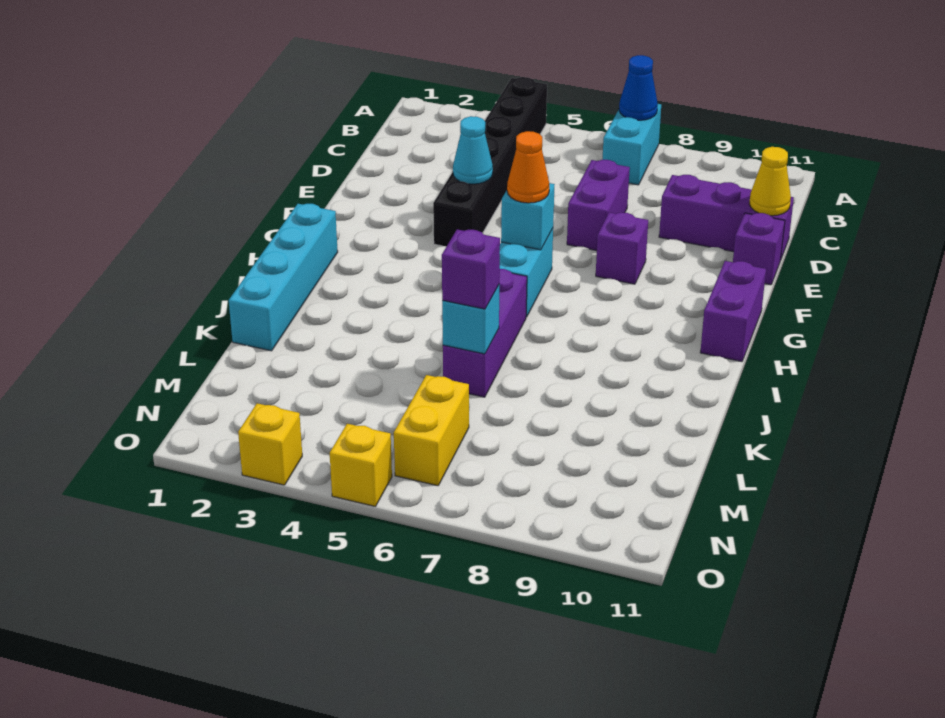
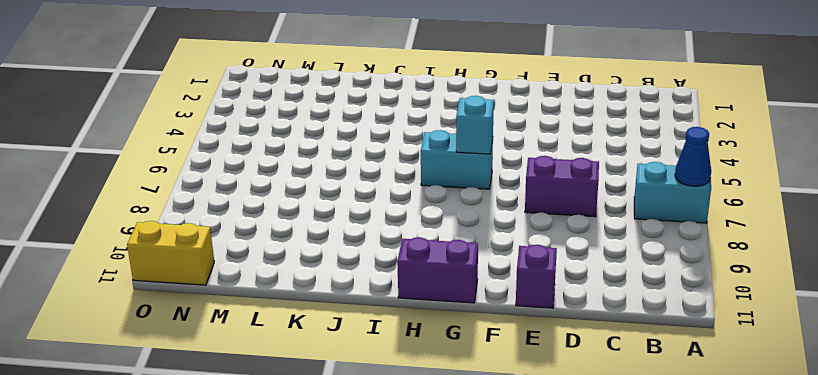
yellow brick N11:O11 level 1 -> yellow brick M6:N6 level 1
none -> black brick A4:F4 level 1
none -> purple brick D9:D11 level 1
none -> purple brick F8 level 1

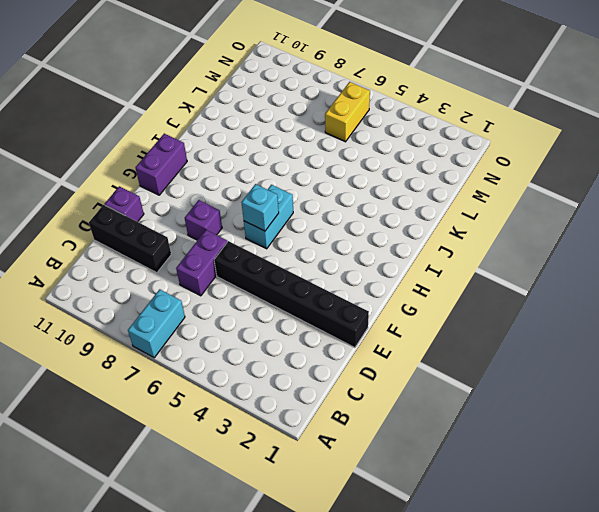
black brick D9:D11 level 1 -> purple brick D9:D11 level 1
black brick E1:E6 level 1 -> black brick A4:F4 level 1
none -> cyan brick H1:K1 level 1
none -> purple brick I6:K6 level 1
none -> yellow brick O3 level 1

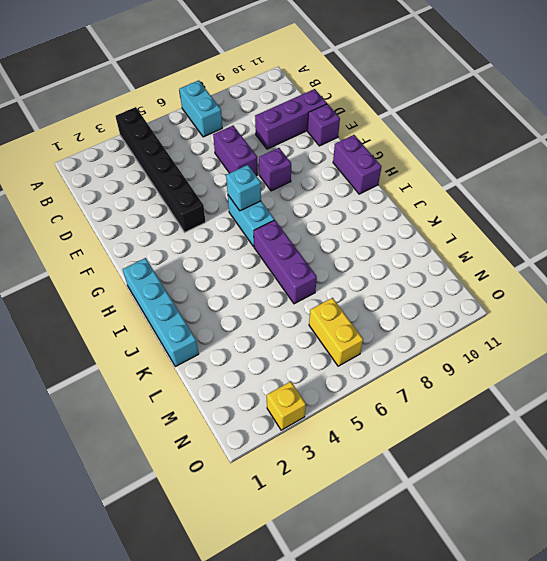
none -> yellow brick O5 level 1
none -> blue cone A7 level 2
none -> yellow cone D11 level 2

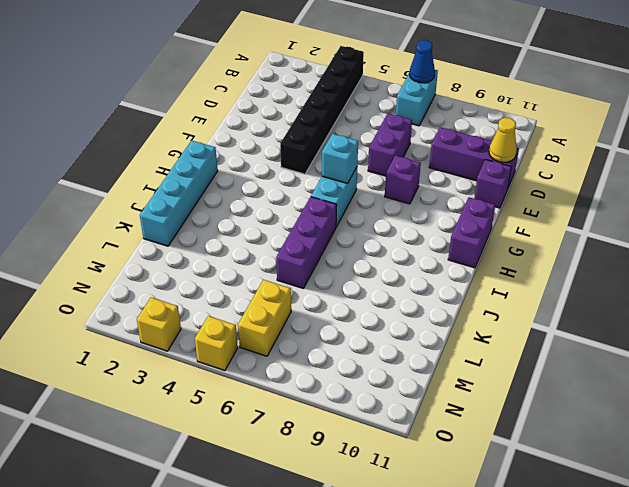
none -> cyan cone E4 level 2
none -> cyan brick K6 level 2
none -> orange cone G6 level 3

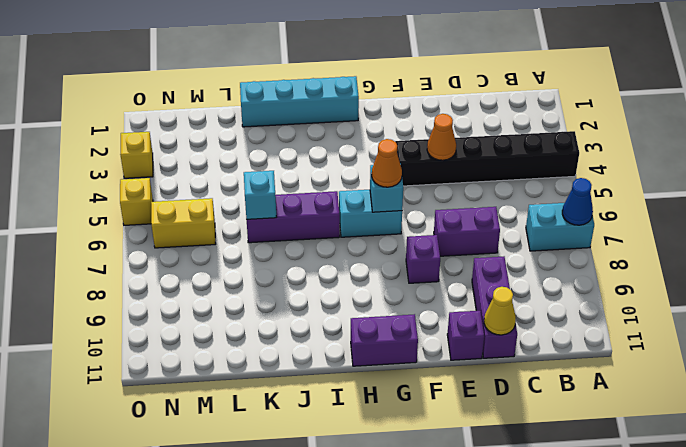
orange cone E4 level 2 -> cyan cone E4 level 2
none -> purple brick K6 level 3

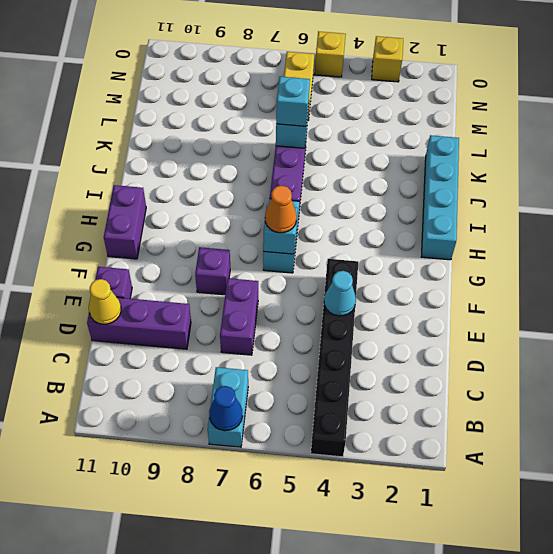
cyan brick K6 level 3 -> purple brick K6 level 3

